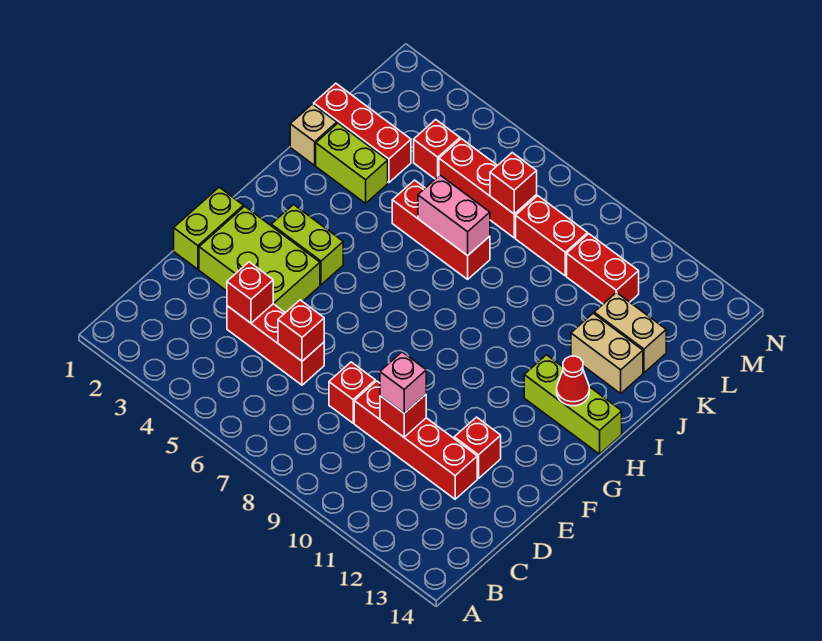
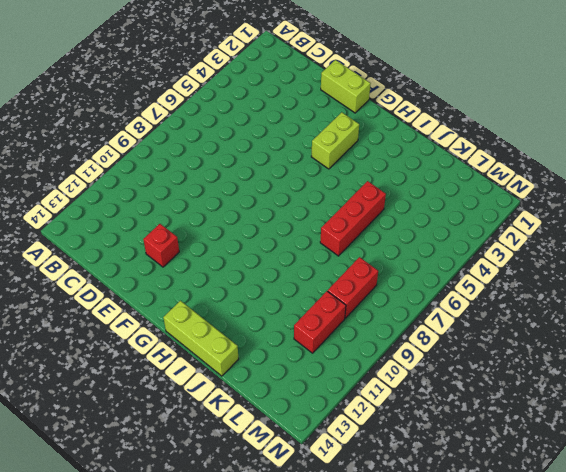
lime brick H14:J14 level 1 -> lime brick H12:H14 level 1
none -> red brick D4:D6 level 1
none -> red brick D8 level 1
none -> red brick D9:D12 level 1

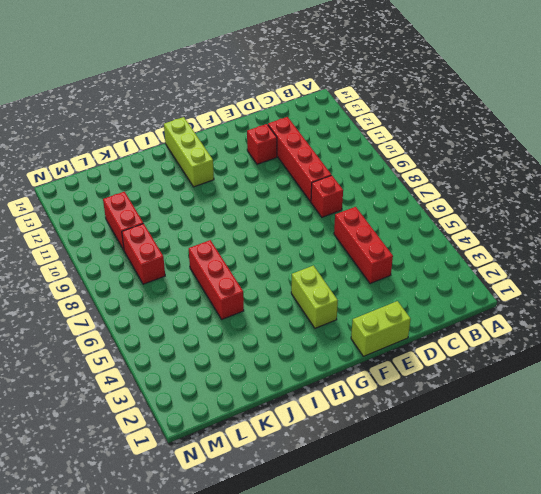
none -> lime brick E2:F4 level 1
none -> tan brick J1 level 1
none -> lime brick J2:J3 level 1

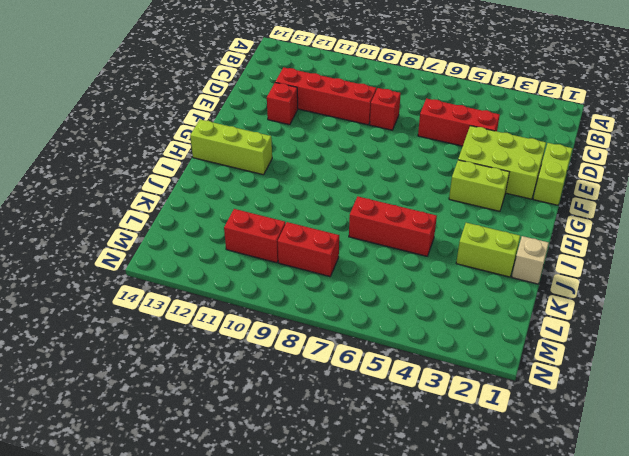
none -> tan brick J12:J13 level 1
none -> red brick K1:K3 level 1
none -> tan brick K12:K13 level 1

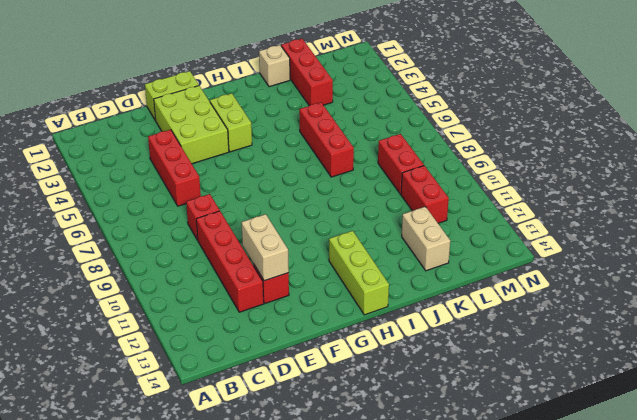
tan brick E11:E12 level 2 -> tan brick J12:J13 level 1
none -> lime brick J2:J3 level 1
none -> red brick L4 level 1
none -> red brick L5:L7 level 1

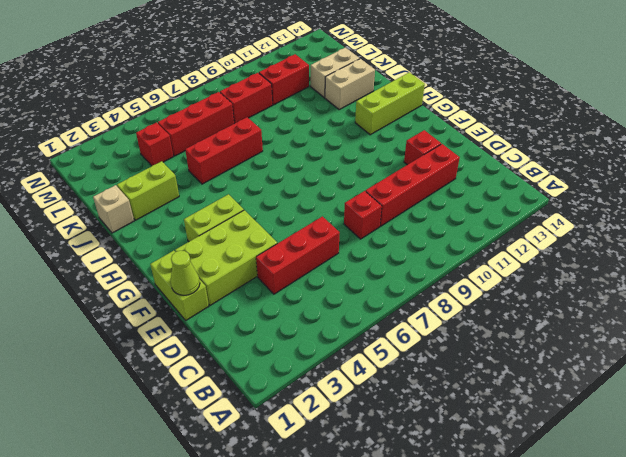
lime cone E1 level 2 -> none
none -> red brick K1:K3 level 1
none -> red brick D4 level 2
none -> red brick D6 level 2

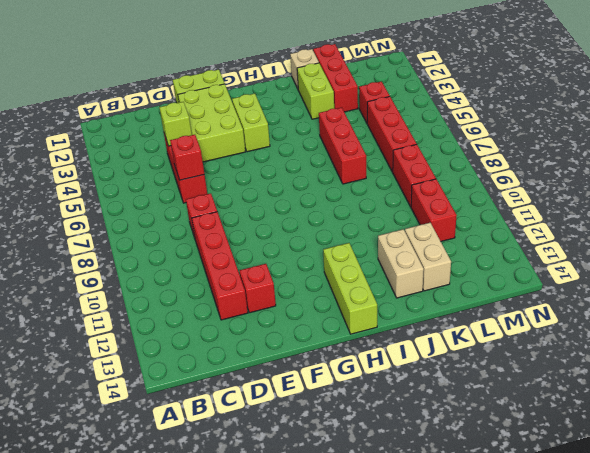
lime brick D4 level 2 -> red brick D4 level 2
none -> red brick D10 level 2
none -> red cone H13 level 2
none -> pink brick J6:J7 level 2

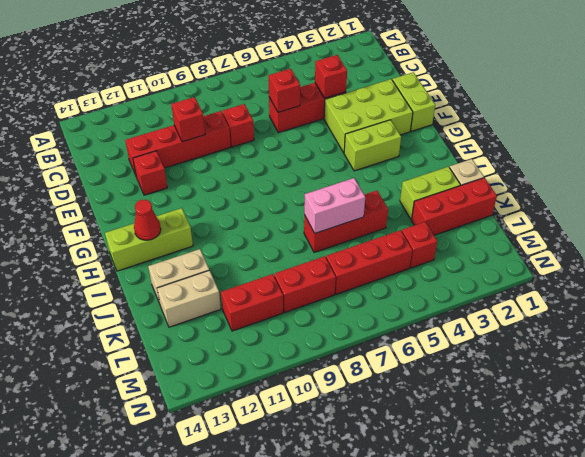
none -> red brick L7 level 2
none -> pink brick D10 level 3

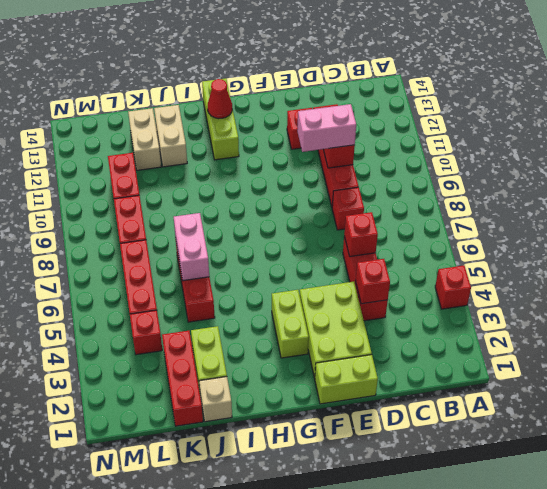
red brick A4 level 1 -> red brick L7 level 2
pink brick D10:E10 level 3 -> pink brick D10 level 3

